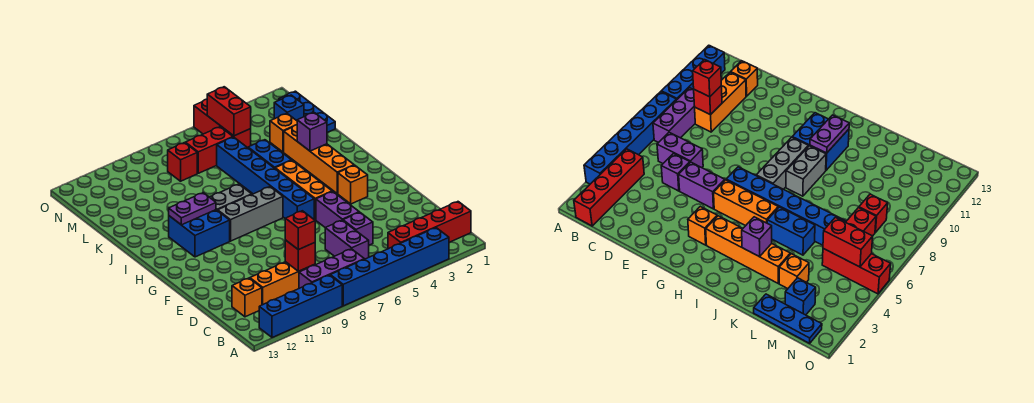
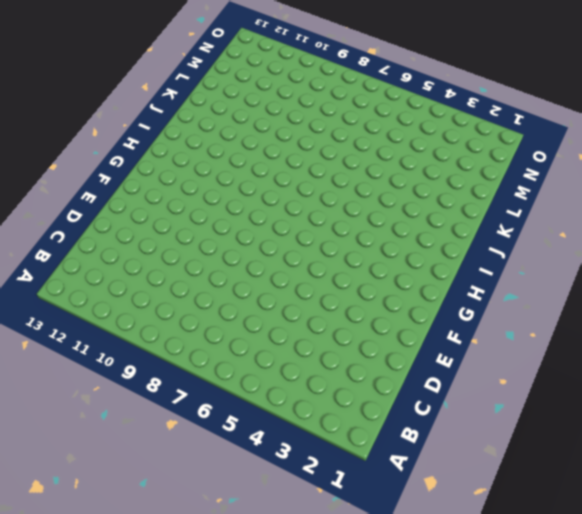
none -> blue brick A3:A8 level 1
none -> blue brick A9:A12 level 1
none -> red brick B1:B4 level 1

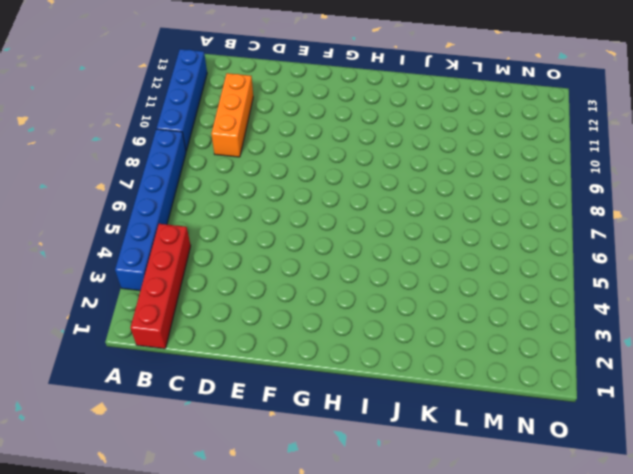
none -> purple brick B7:B9 level 1
none -> purple brick C6:D6 level 1
none -> orange brick C12 level 1

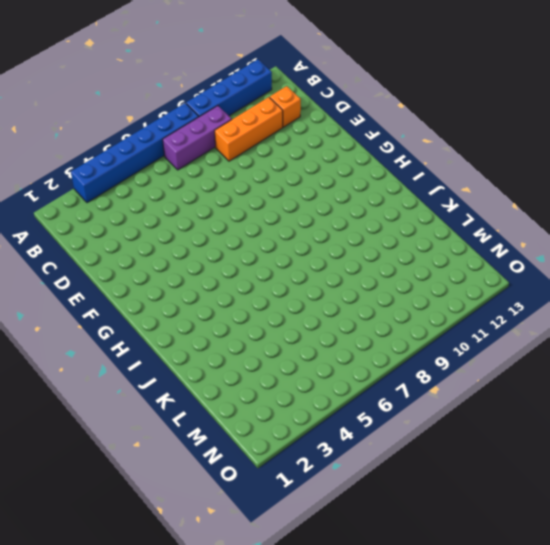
none -> red brick B1:B4 level 1
none -> purple brick C6:D6 level 1
none -> purple brick D5 level 1

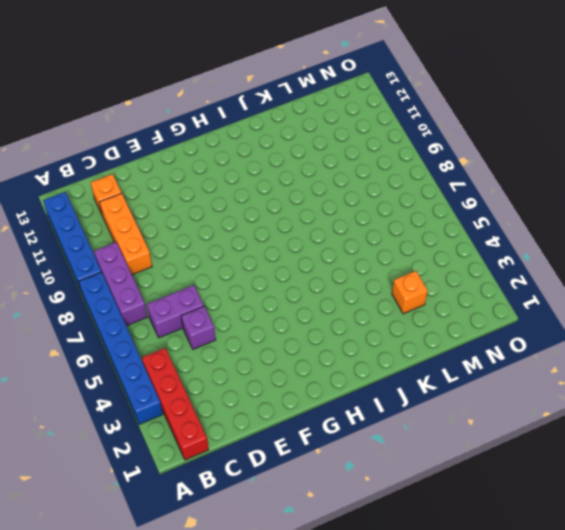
none -> purple brick E5:F5 level 1
none -> orange brick G3 level 1
none -> orange brick G5:I5 level 1

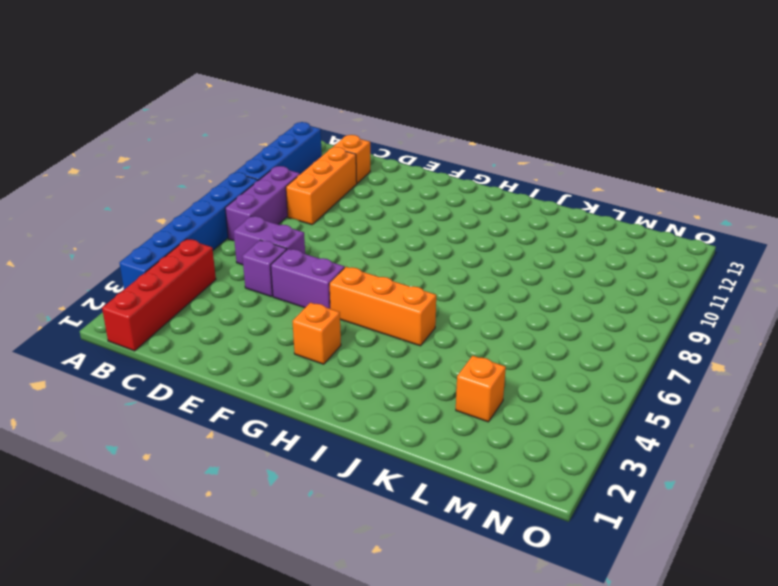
none -> blue brick G6:L6 level 1
none -> orange brick H3:K3 level 1
none -> grey brick H7:H9 level 1

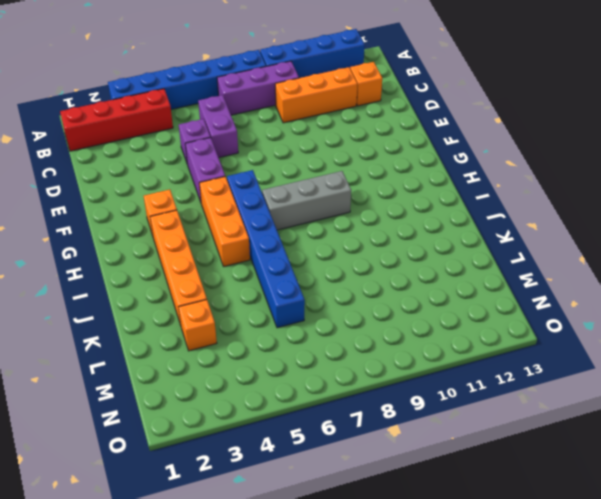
none -> blue brick H10:I11 level 1
none -> grey brick I8:I9 level 1
none -> blue brick J5:K5 level 1

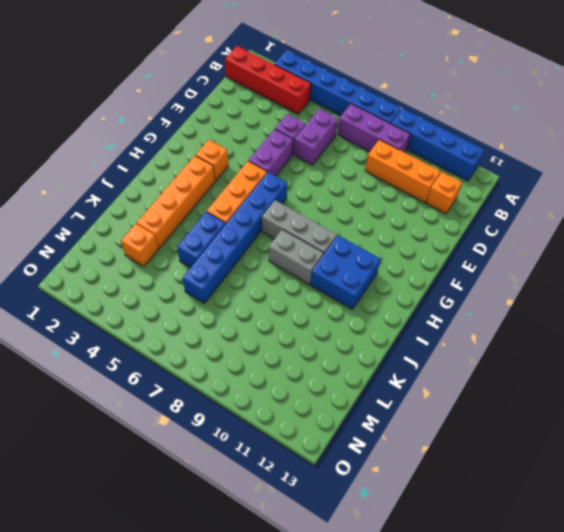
none -> blue plate L1:N1 level 1
none -> blue brick M2 level 1
none -> red brick M5:O5 level 1

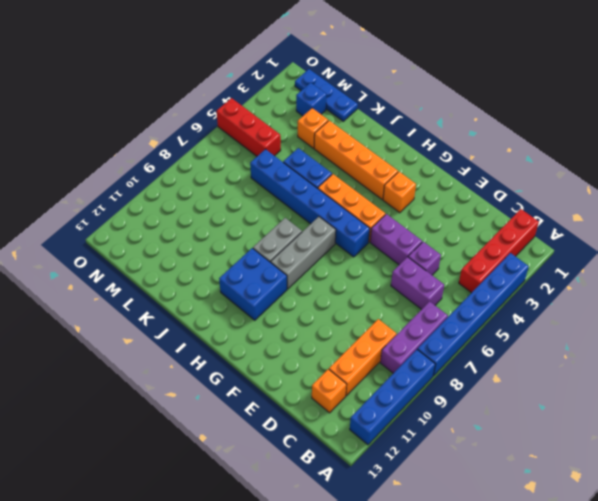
none -> red brick M6:M7 level 1
none -> red brick M8 level 1
none -> red brick C9 level 2

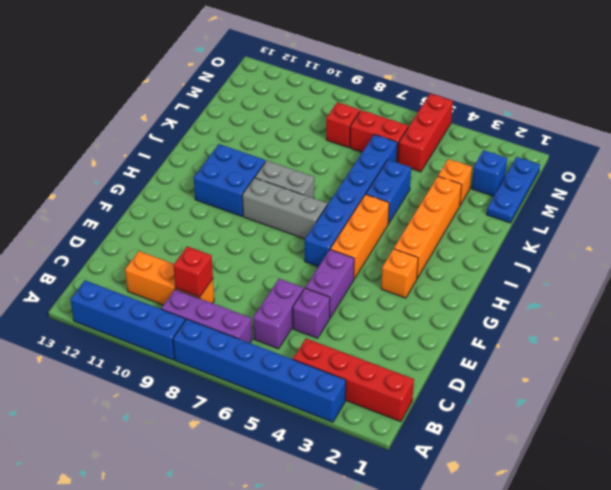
none -> orange brick C12 level 1
none -> purple plate I10:I11 level 2
none -> purple brick J3 level 2

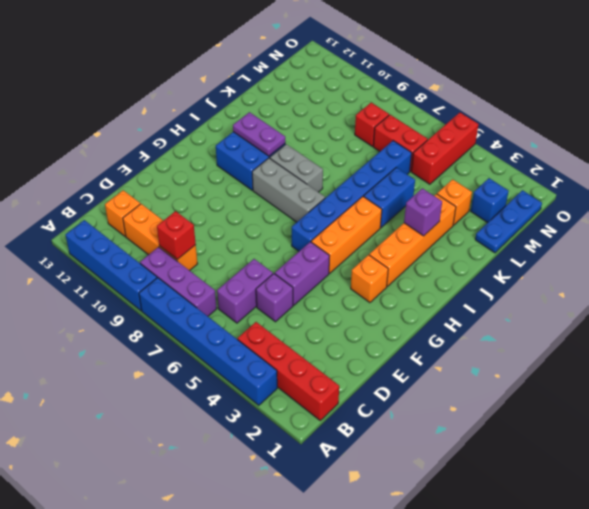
none -> red brick M5:N5 level 2
none -> red brick C9 level 3

